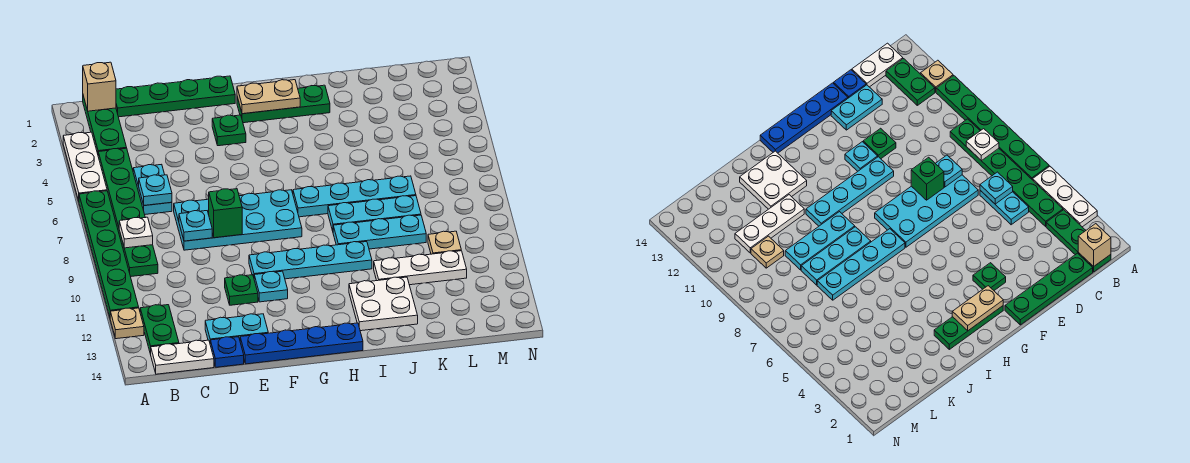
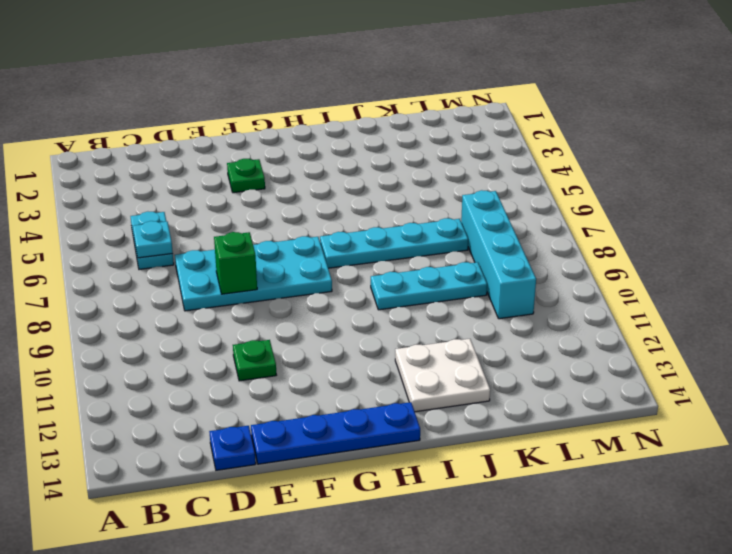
cyan brick L7:L10 level 1 -> tan plate L10 level 1
none -> white plate A3:A5 level 1
none -> green plate A6:A11 level 1
none -> tan plate A12 level 1
none -> green plate B1:B3 level 1

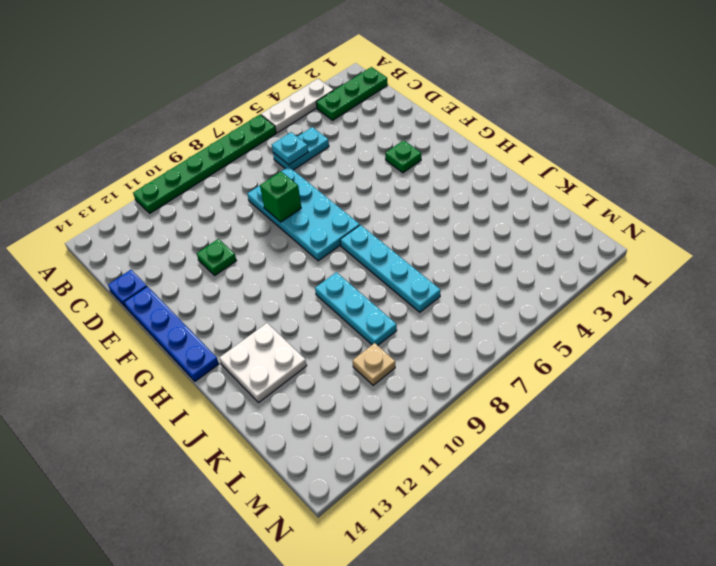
none -> tan plate A12 level 1
none -> green plate B4:B9 level 1
none -> green plate B12:B13 level 1
none -> white plate B14:C14 level 1

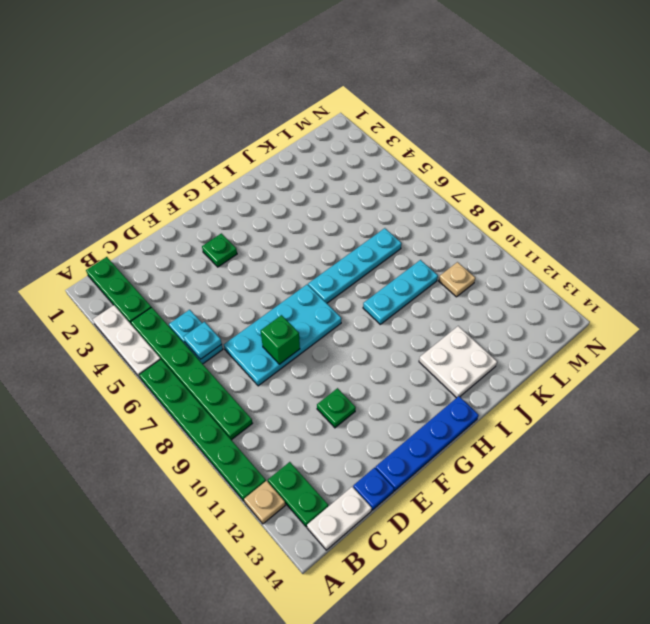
none -> green plate C1:F1 level 1
none -> cyan plate D13:E13 level 1
none -> cyan plate F10:I10 level 1
none -> cyan plate F11 level 1

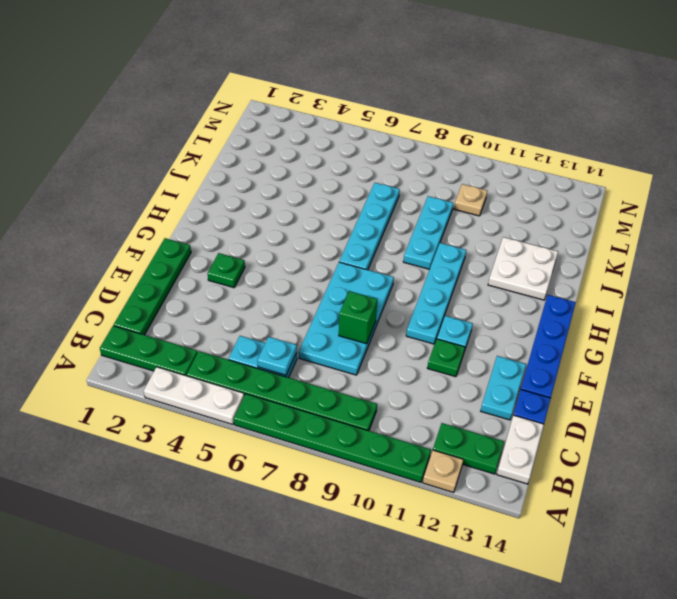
none -> green plate G2:I2 level 1
none -> cyan plate I8:K8 level 1
none -> white plate J11:L11 level 1
none -> tan brick B1 level 2

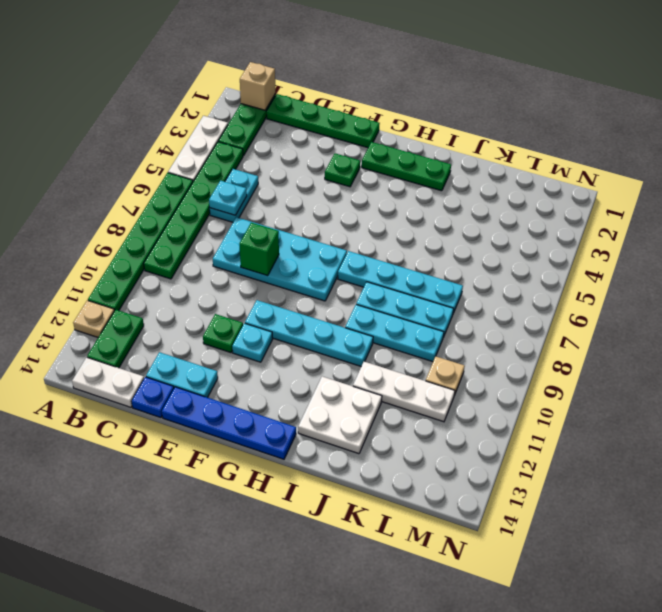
none -> white plate B8 level 2
none -> cyan plate D8 level 2
none -> tan plate G2:H2 level 2

